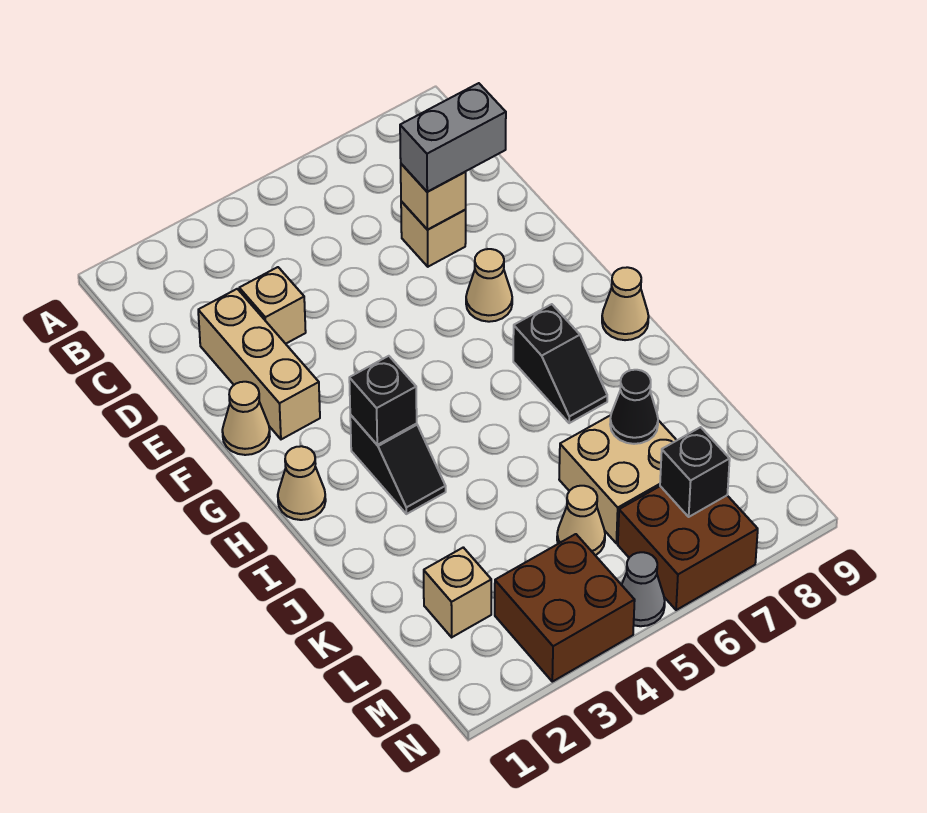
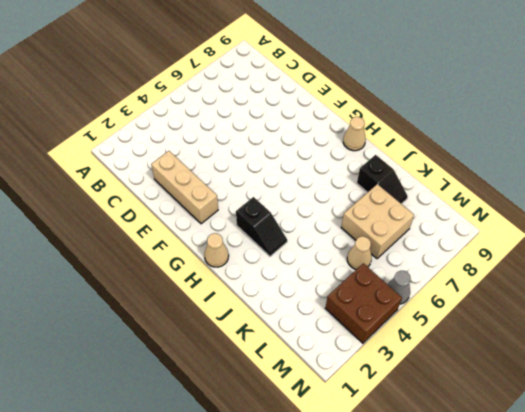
black slope J8:K8 level 1 top J -> black slope H7:I7 level 1 top H
none -> tan brick D3 level 1
none -> tan brick D7 level 1
none -> tan cone F1 level 1

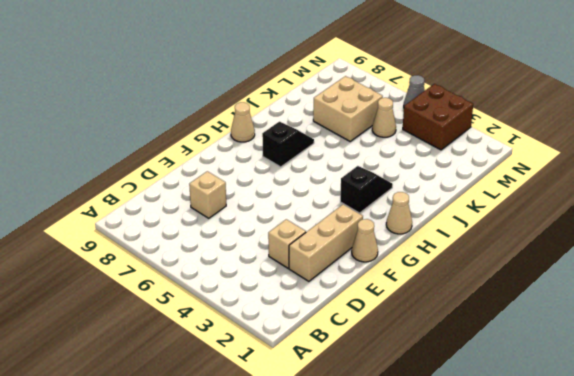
none -> tan cone F7 level 1
none -> tan brick L2 level 1
none -> brown brick M6:N7 level 1

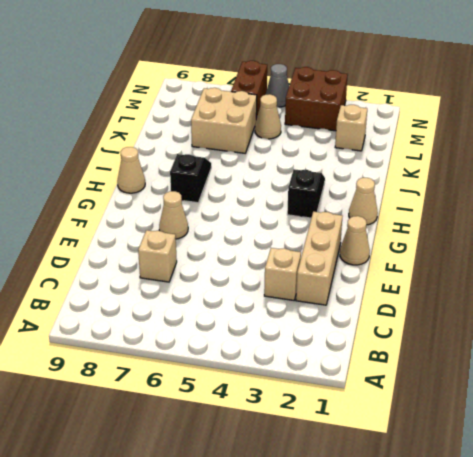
brown brick M6:N6 level 1 -> brown brick M6:N7 level 1
none -> tan brick D7 level 2
none -> black brick H3 level 2
none -> black cone K7 level 2

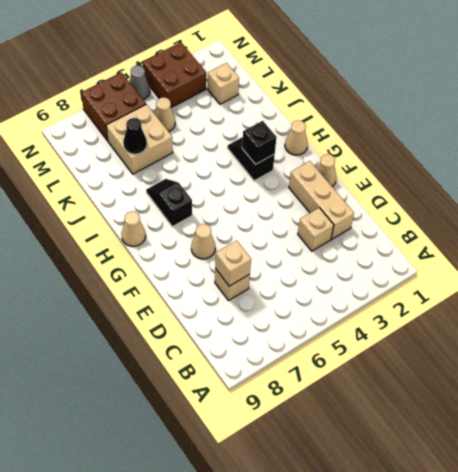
none -> black brick M7 level 2
none -> grey brick D7:D8 level 3

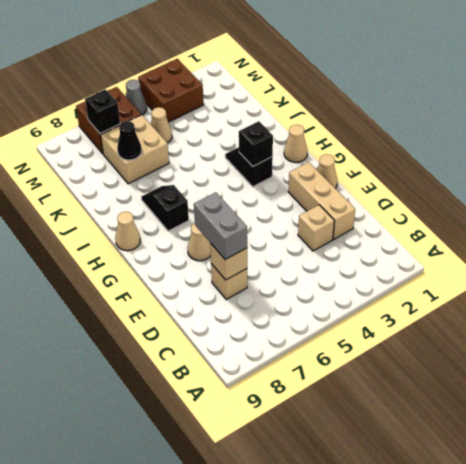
grey brick D7:E7 level 3 -> grey brick D7:D8 level 3
none -> tan brick L2 level 1

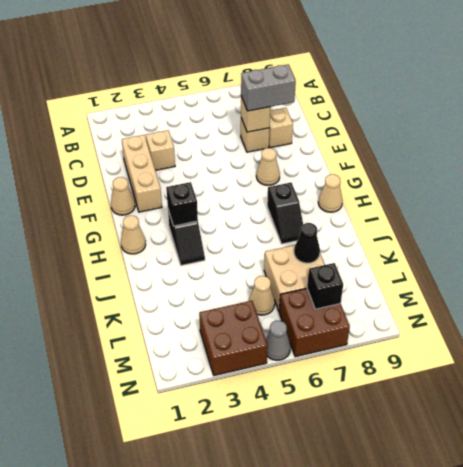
tan brick D8 level 1 -> tan brick L2 level 1

